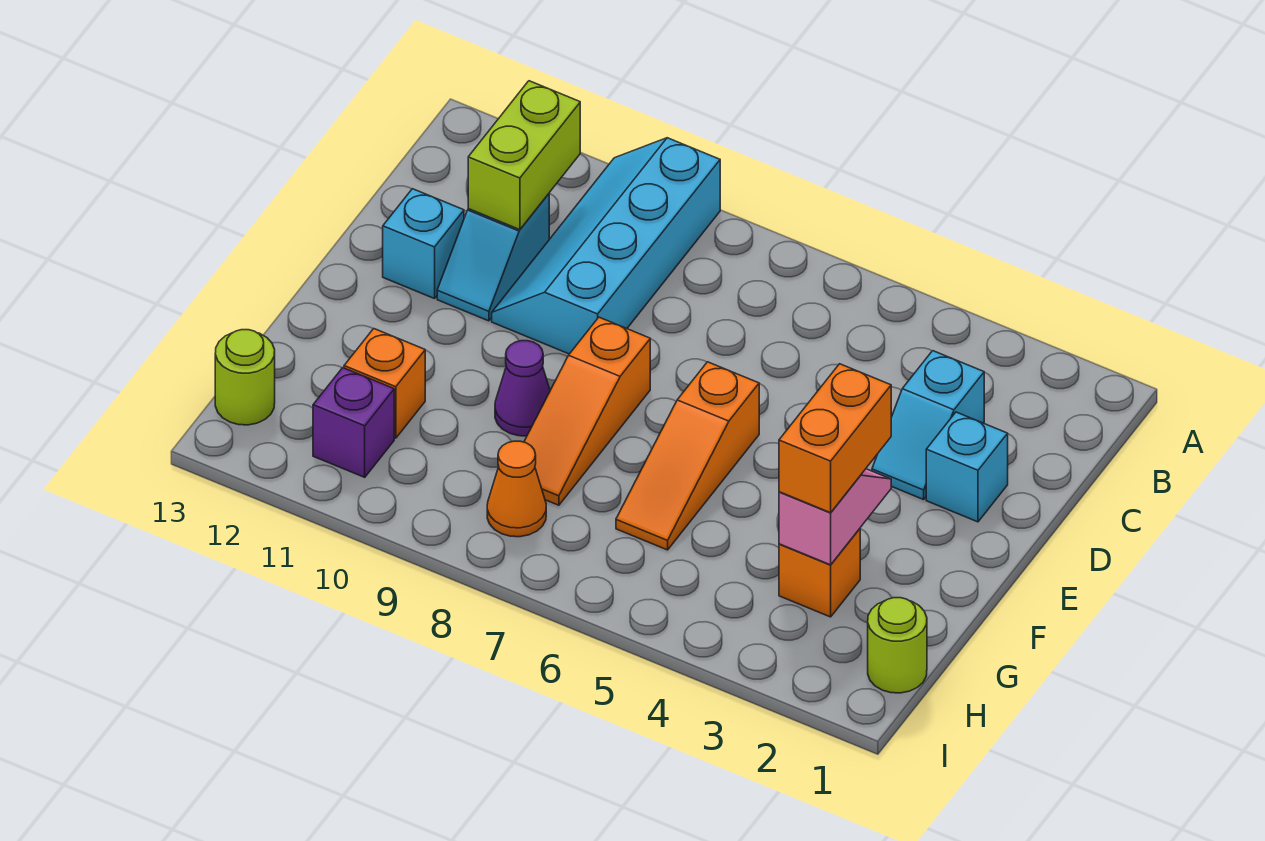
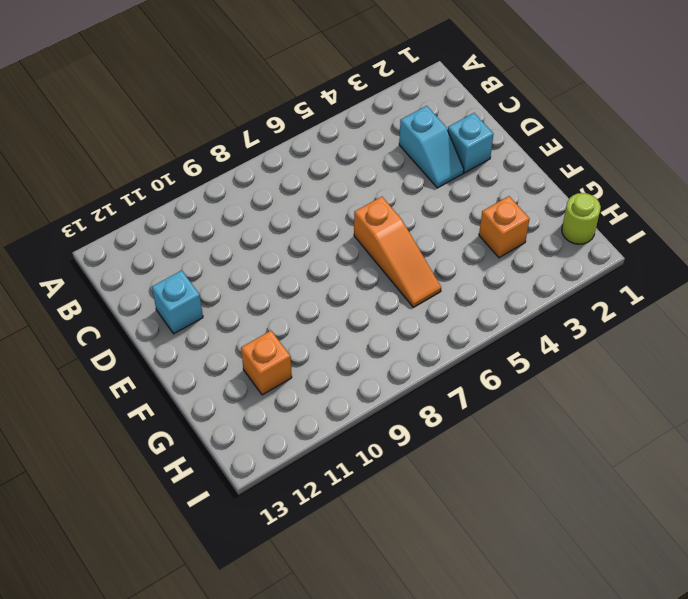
none -> cyan slope A9:D10 level 1 top 9
none -> cyan slope C11:D11 level 1 top C
none -> orange slope E8:G8 level 1 top E

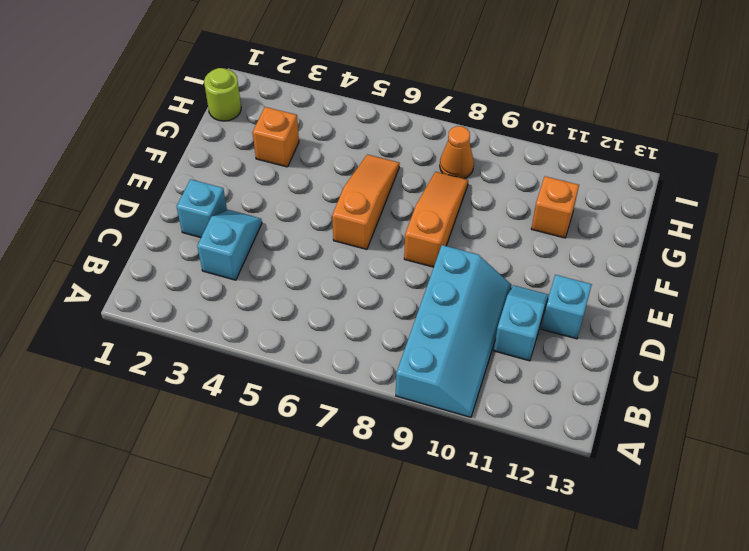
none -> purple cone F9 level 1
none -> purple brick H11 level 1
none -> lime round brick H13 level 1

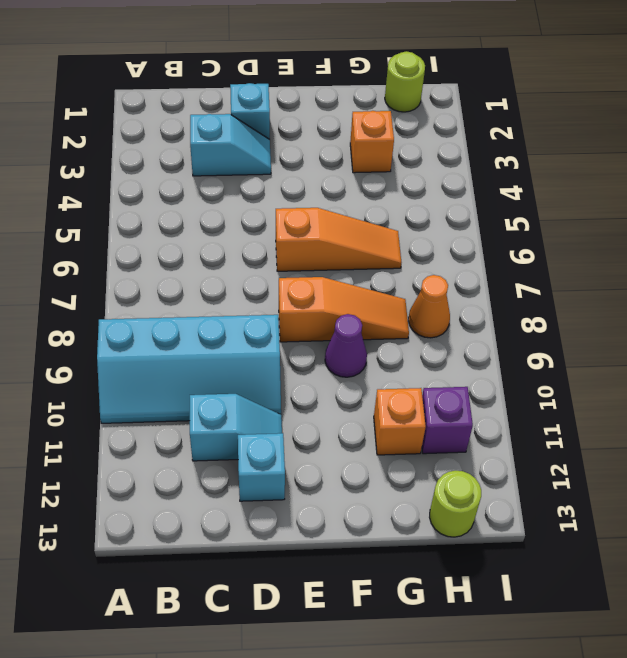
none -> lime brick B11:C11 level 2
none -> pink slope F3:G3 level 2 top G
none -> orange brick F3:G3 level 3

